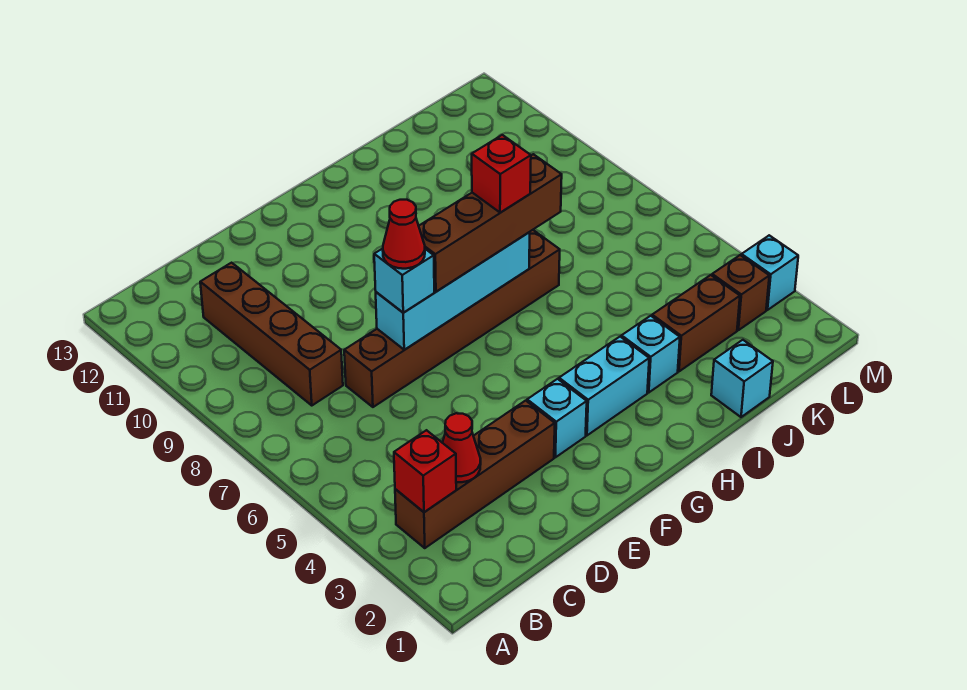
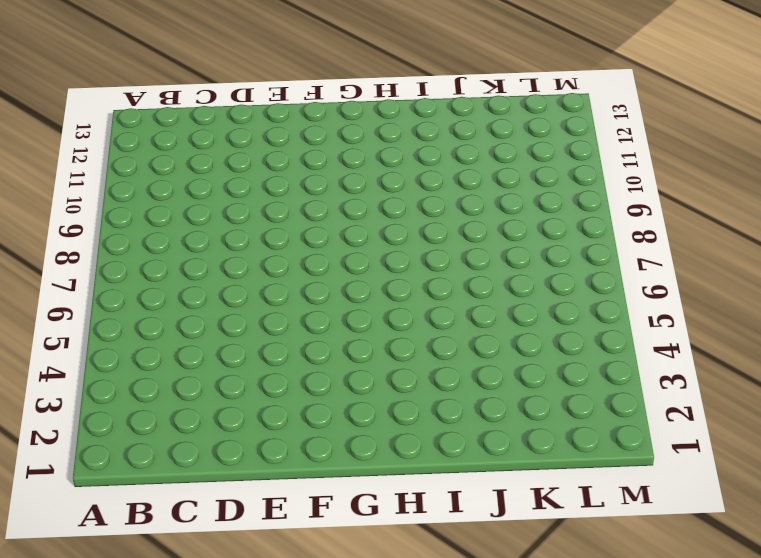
none -> brown brick B3:E3 level 1
none -> brown brick C8:C11 level 1
none -> brown brick D7:I7 level 1

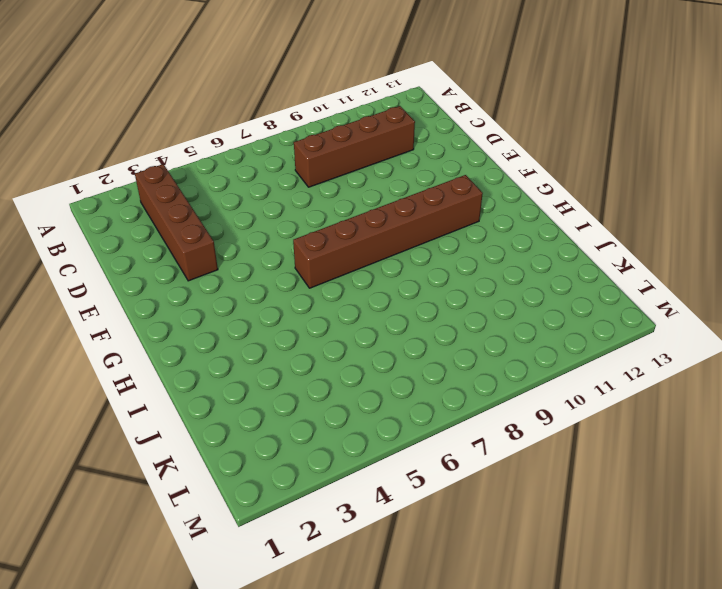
brown brick G6:G11 level 1 -> brown brick D7:I7 level 1
none -> cyan brick F3 level 1
none -> cyan brick G3:H3 level 1
none -> cyan brick I3 level 1

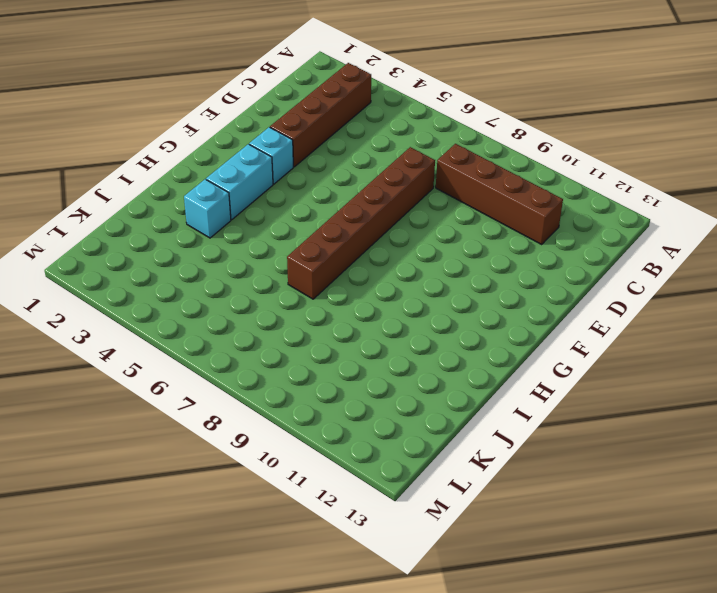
none -> cyan brick J1 level 1
none -> brown brick J3:K3 level 1
none -> brown brick L3 level 1

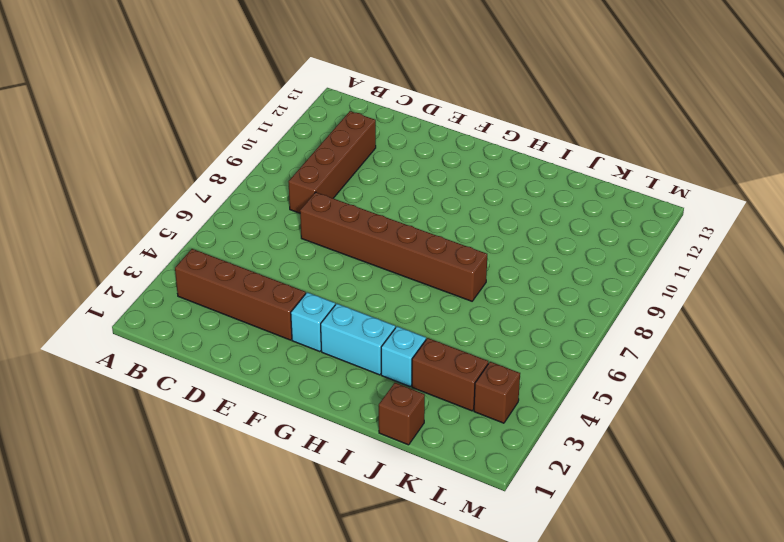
brown brick J1 level 1 -> cyan brick J1 level 1
none -> cyan brick M3 level 1
none -> red brick B3 level 2
none -> red cone C3 level 2

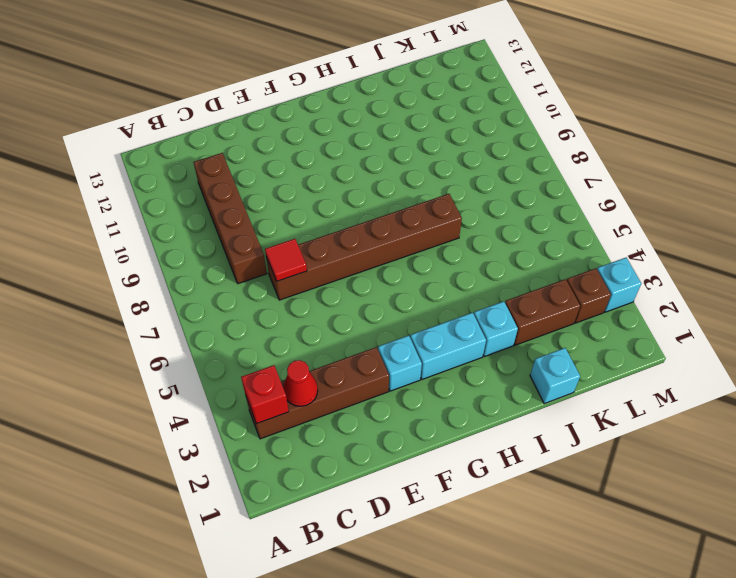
red tile D7 level 2 -> none
none -> cyan brick E7:H7 level 2
none -> cyan brick E7 level 3
none -> brown brick F7:I7 level 3

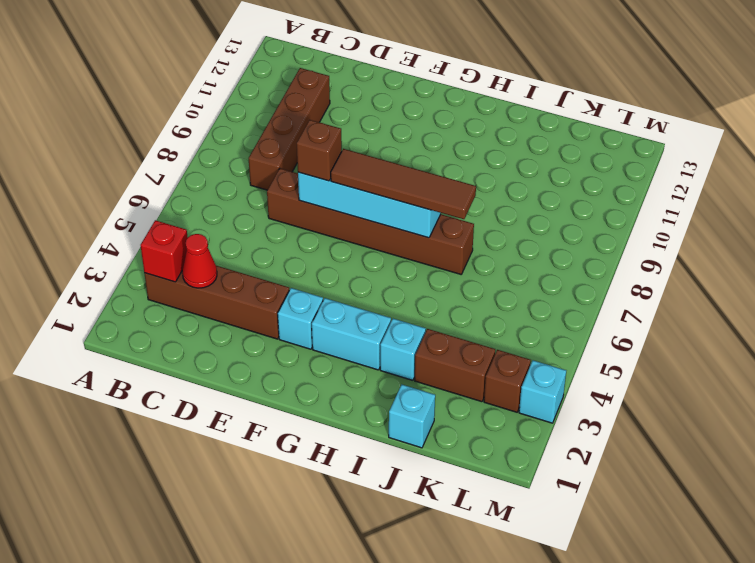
brown brick E7 level 3 -> cyan brick E7 level 3
brown tile F7:I7 level 3 -> brown brick F7:I7 level 3
none -> red cone E7 level 4
none -> red brick H7 level 4

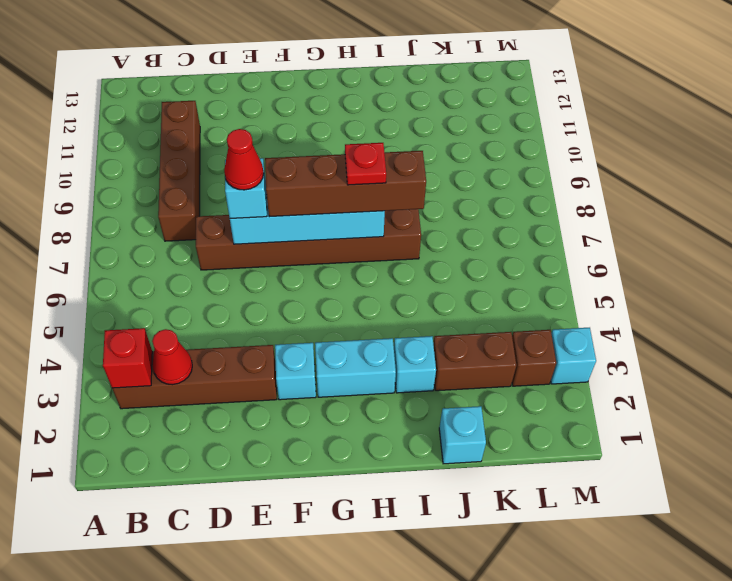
red plate H7 level 4 -> red brick H7 level 4

